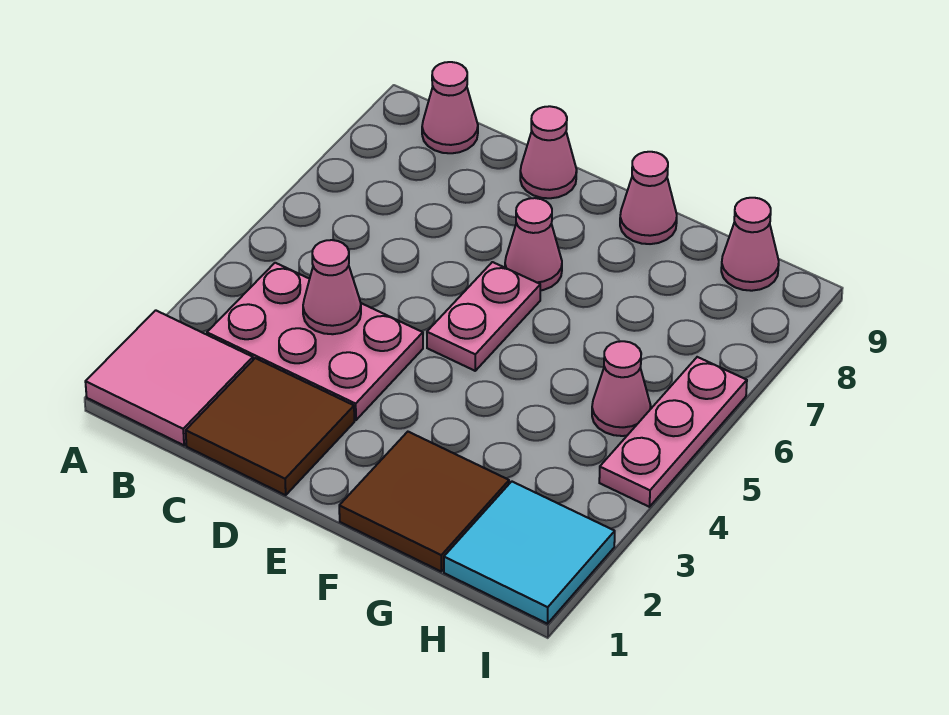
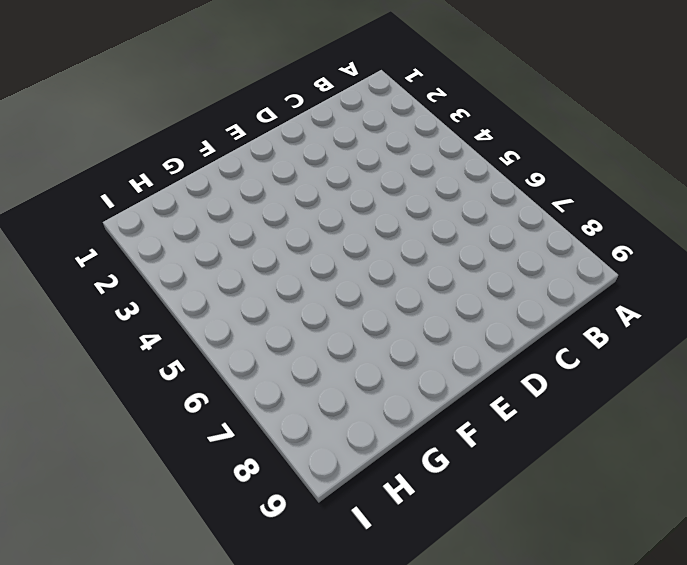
none -> pink tile A1:B2 level 1
none -> pink plate B3:D4 level 1
none -> pink cone B9 level 1

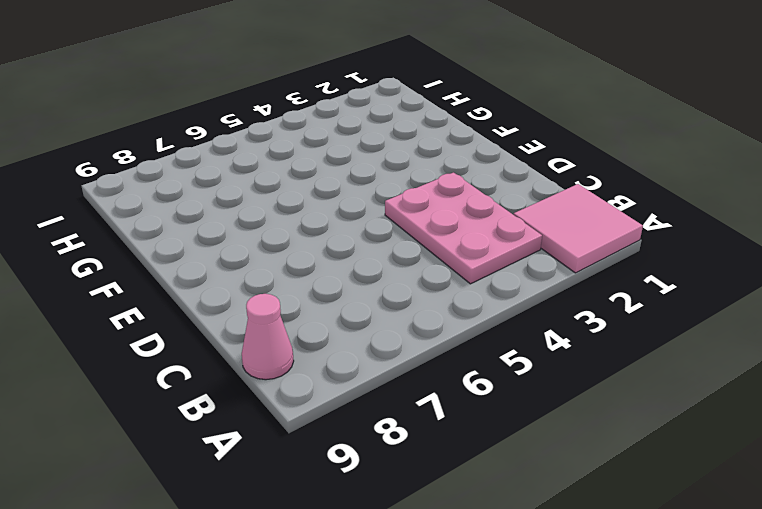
none -> brown tile C1:D2 level 1
none -> pink cone D9 level 1
none -> pink plate E5:E6 level 1

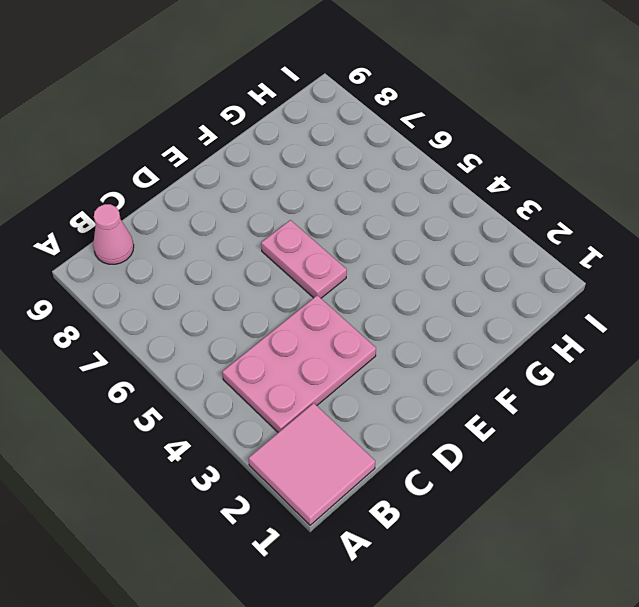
none -> brown tile C1:D2 level 1
none -> pink cone D9 level 1
none -> pink cone E7 level 1

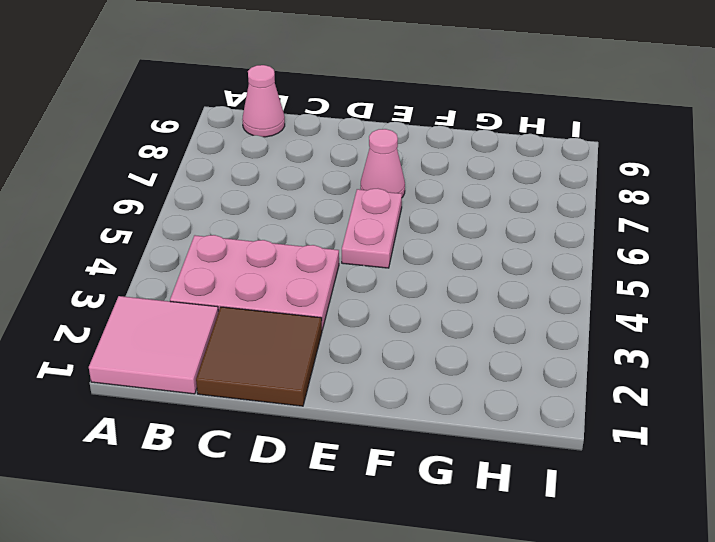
none -> pink cone D9 level 1
none -> brown tile F1:G2 level 1
none -> pink cone F9 level 1

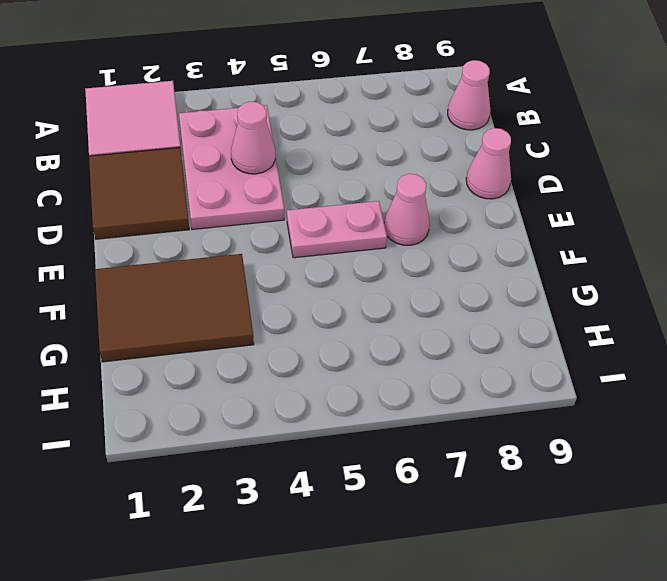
brown tile F1:G3 level 1 -> brown tile F1:G2 level 1
none -> pink cone F9 level 1
none -> cyan tile H1:I2 level 1
none -> pink cone H5 level 1

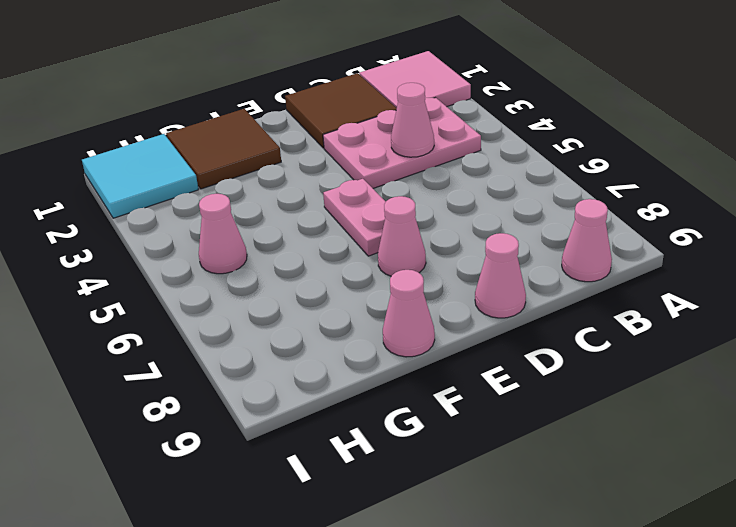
none -> pink cone H9 level 1
none -> pink plate I4:I6 level 1

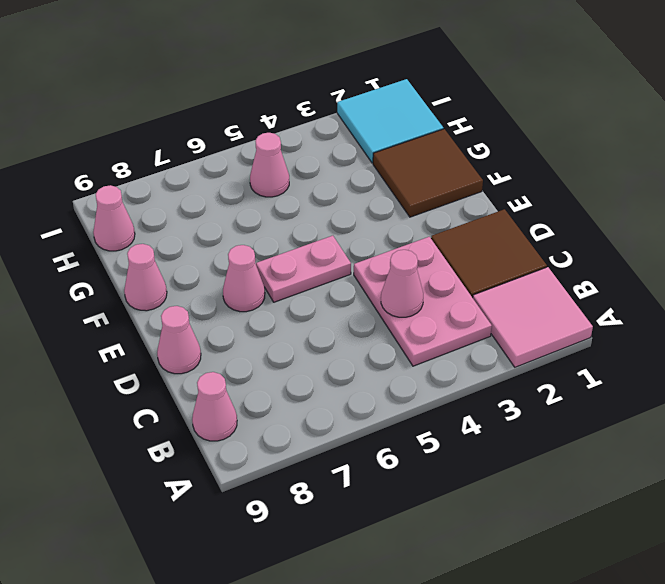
none -> pink plate I4:I6 level 1

